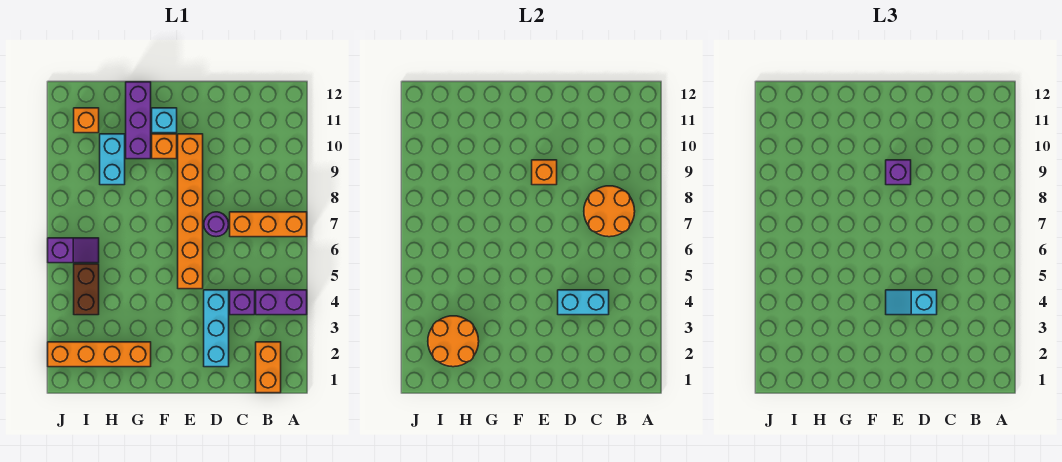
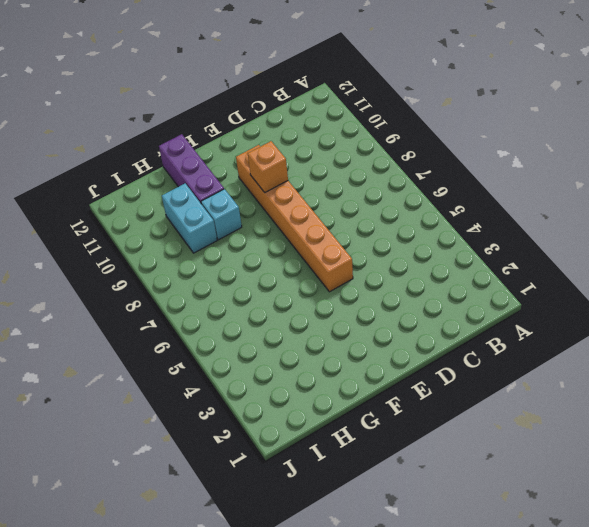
cyan brick G9 level 1 -> cyan brick F11 level 1
none -> purple brick A4:B4 level 1
none -> orange brick A7:C7 level 1
none -> orange brick B1:B2 level 1

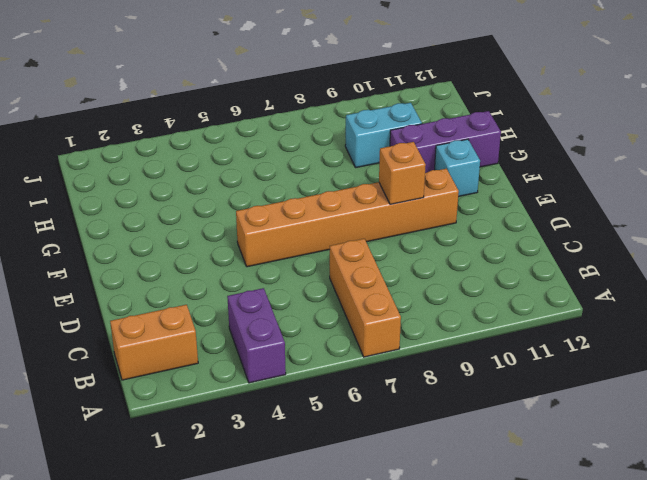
none -> purple brick C4 level 1
none -> cyan brick D2:D4 level 1
none -> purple round brick D7 level 1

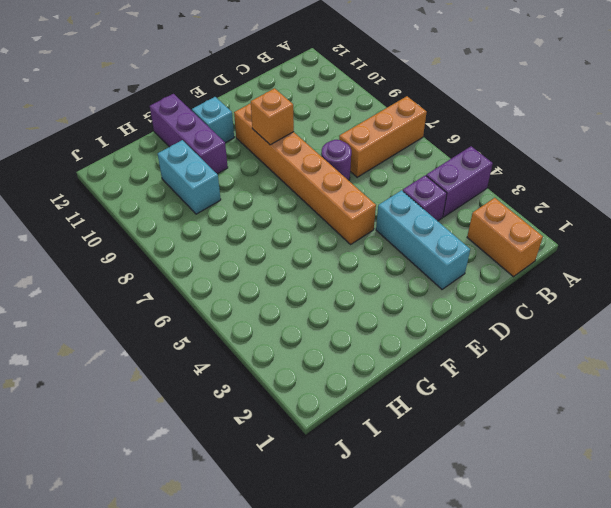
none -> orange brick F10 level 1
none -> orange brick G2:J2 level 1
none -> brown brick I4:I5 level 1

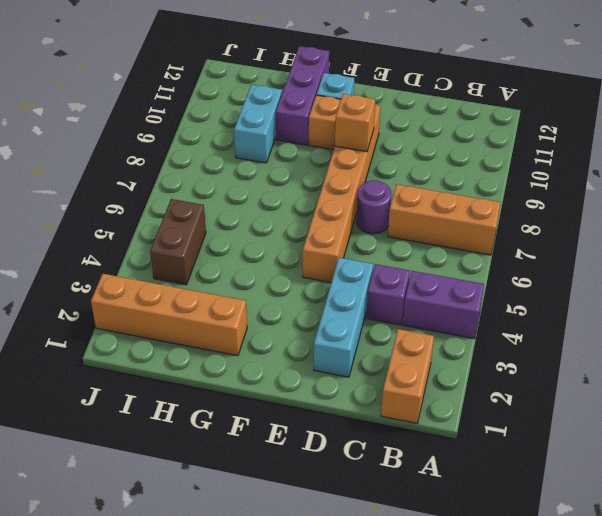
none -> purple slope I6:J6 level 1 top J
none -> orange brick I11 level 1
none -> orange round brick B7:C8 level 2

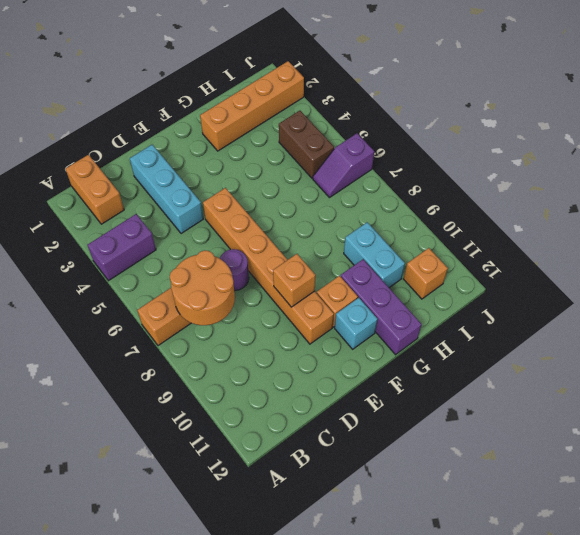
none -> purple brick C4 level 1
none -> cyan brick C4:D4 level 2
none -> orange round brick H2:I3 level 2

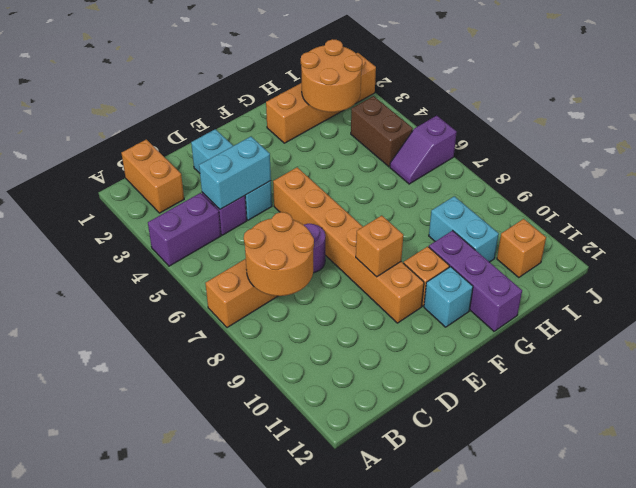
none -> cyan slope D4:E4 level 3 top D
none -> purple brick E9 level 3

